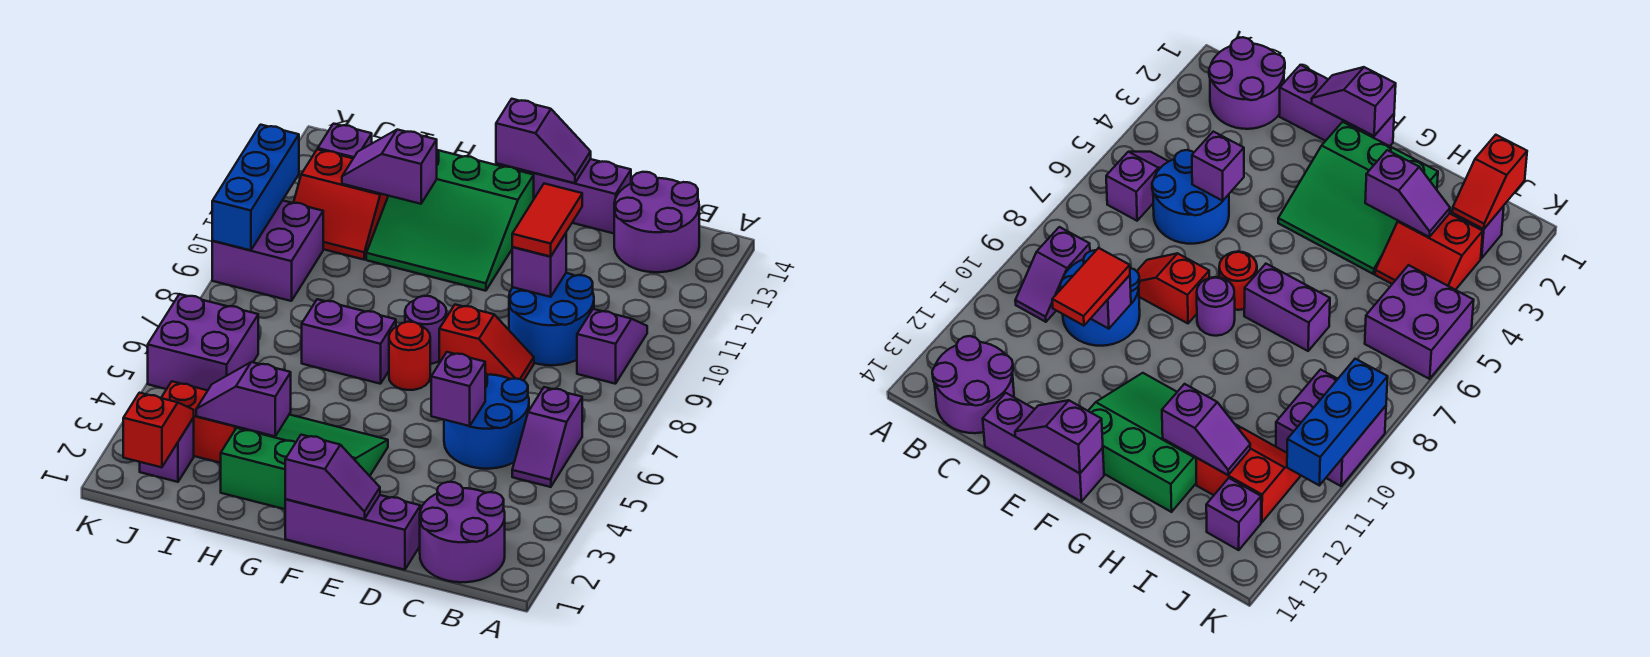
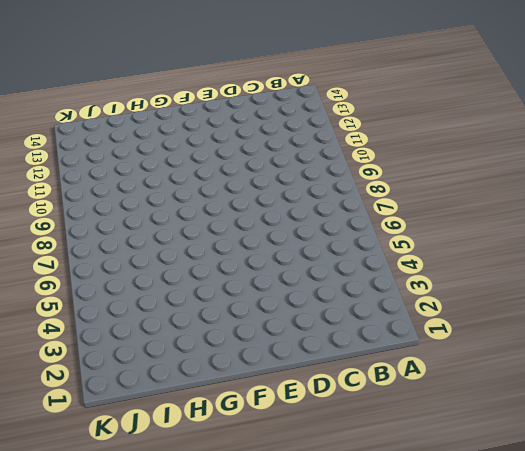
none -> purple round brick B1:C2 level 1
none -> purple slope B5:B6 level 1 top 6
none -> purple slope B9:B10 level 1 top 9

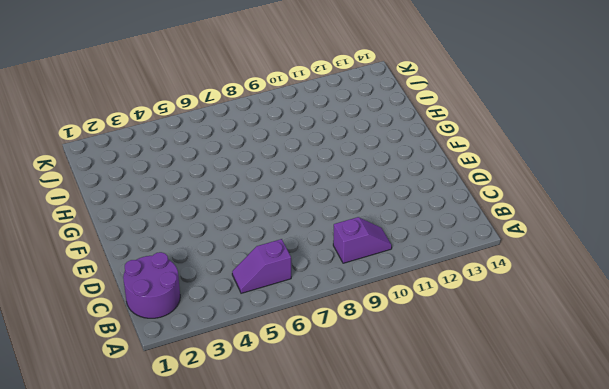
none -> purple round brick B13:C14 level 1
none -> blue round brick C5:D6 level 1
none -> blue round brick C9:D10 level 1

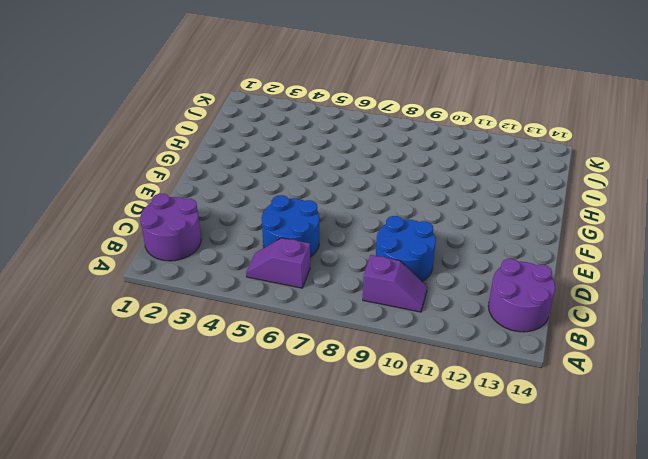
none -> purple brick D1:F1 level 1
none -> red slope D8:E8 level 1 top E
none -> purple brick D14:F14 level 1

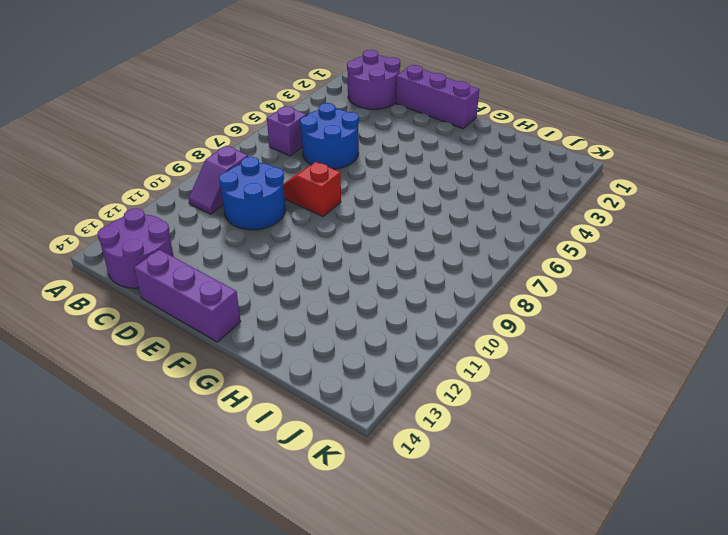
none -> green slope F2:H4 level 1 top 2
none -> red round brick F7 level 1
none -> purple round brick F8 level 1

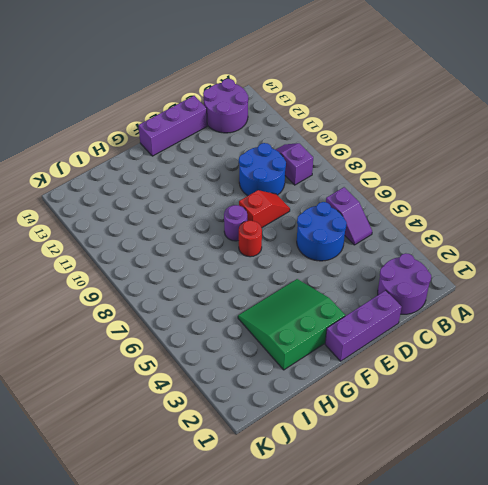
none -> green slope F11:H13 level 1 top 13
none -> purple brick G7:H7 level 1
none -> red slope I3:J4 level 1 top 3

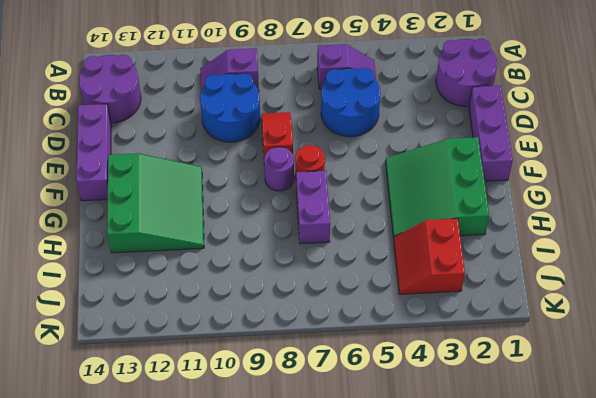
none -> red slope I11:J12 level 1 top 12
none -> purple brick J2 level 1
none -> purple brick J5:K6 level 1

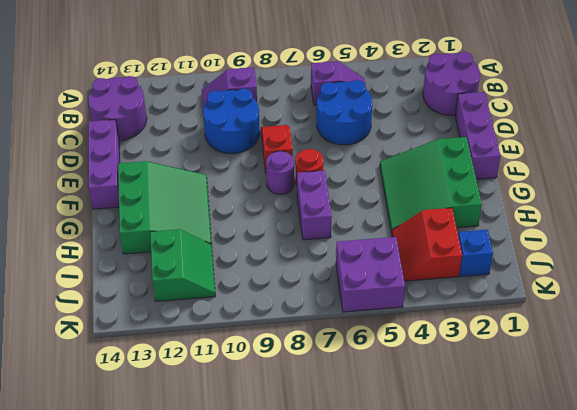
green slope I11:J12 level 1 top 12 -> red slope I11:J12 level 1 top 12
blue brick J2 level 1 -> purple brick J2 level 1
none -> purple brick J9:K10 level 1
none -> purple brick J13 level 1
none -> purple brick D5 level 2

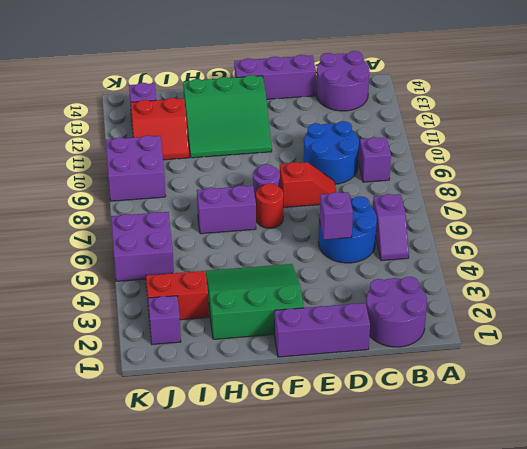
none -> purple brick D10 level 2
none -> purple slope E1:F1 level 2 top F
none -> purple slope E14:F14 level 2 top F

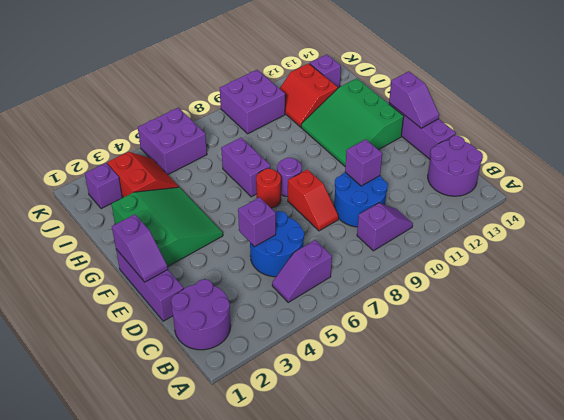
none -> purple slope H3:I3 level 2 top H
none -> purple slope H12:I12 level 2 top H
none -> red slope J1:J2 level 2 top 1

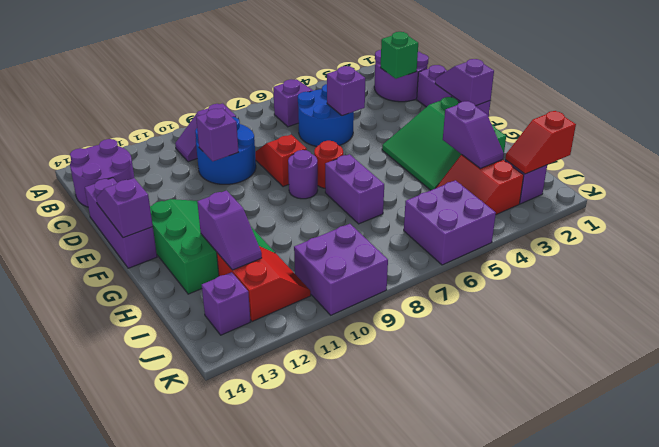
green brick C2 level 2 -> none
none -> blue brick K9:K11 level 2
none -> red tile D10:D11 level 3

